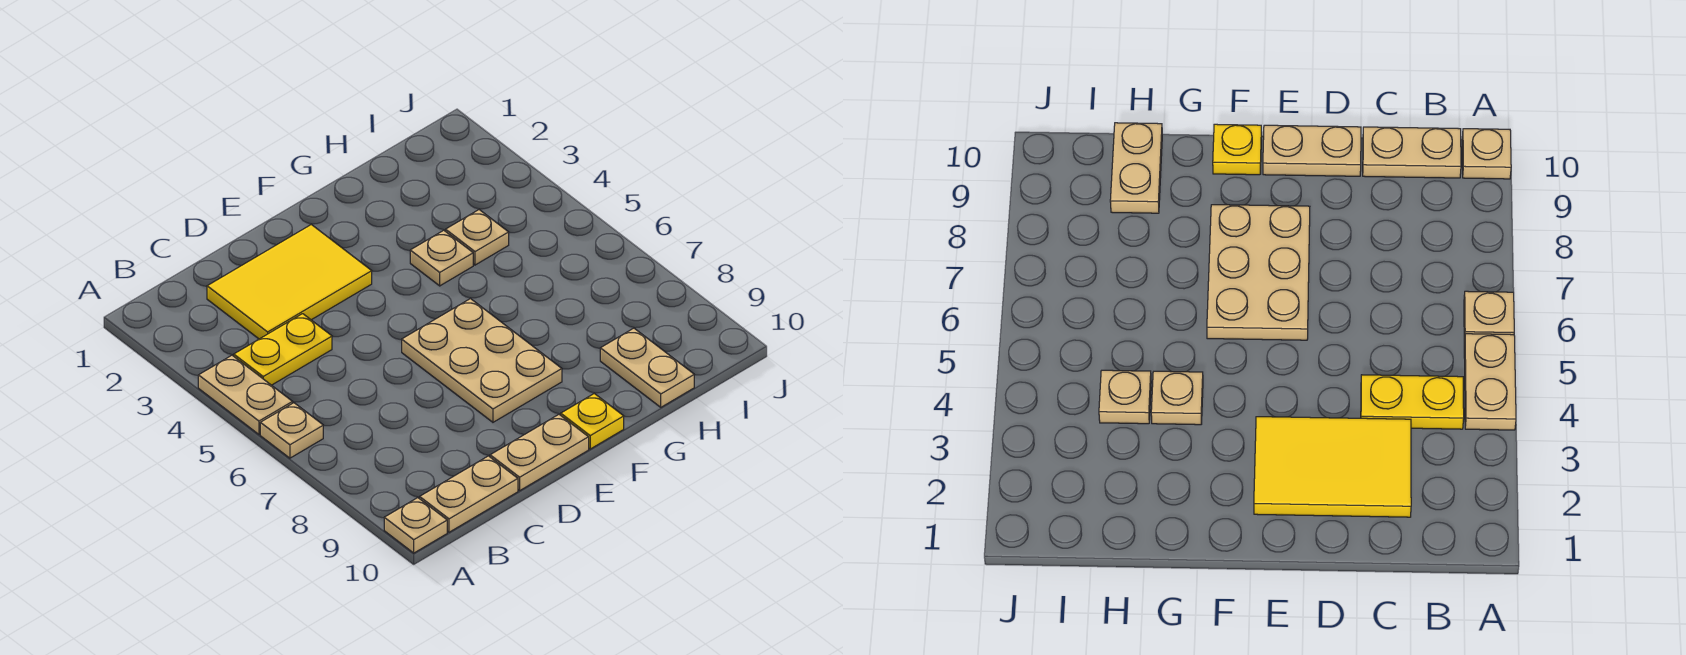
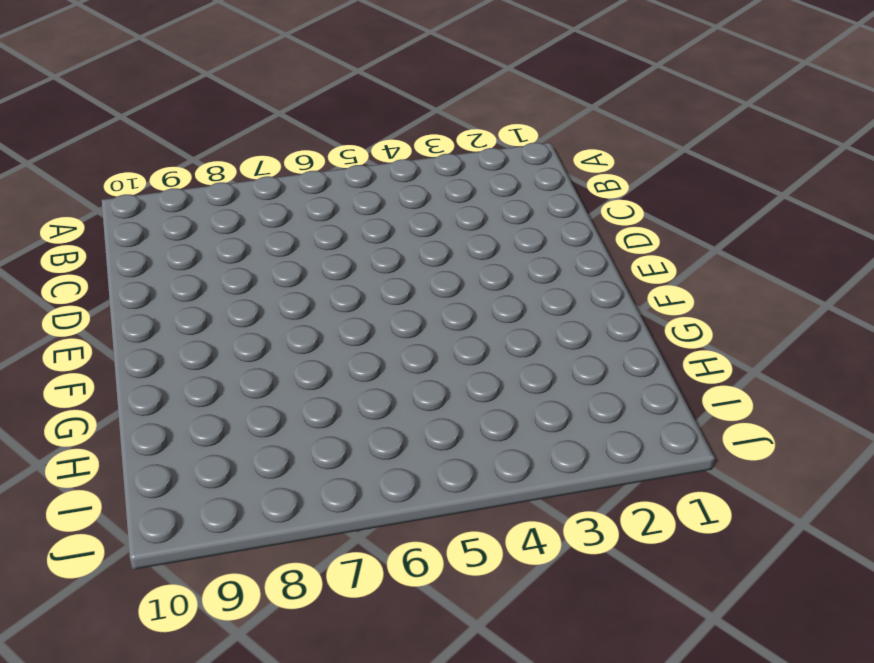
none -> tan plate A4:A5 level 1
none -> tan plate A6 level 1
none -> tan plate A10 level 1

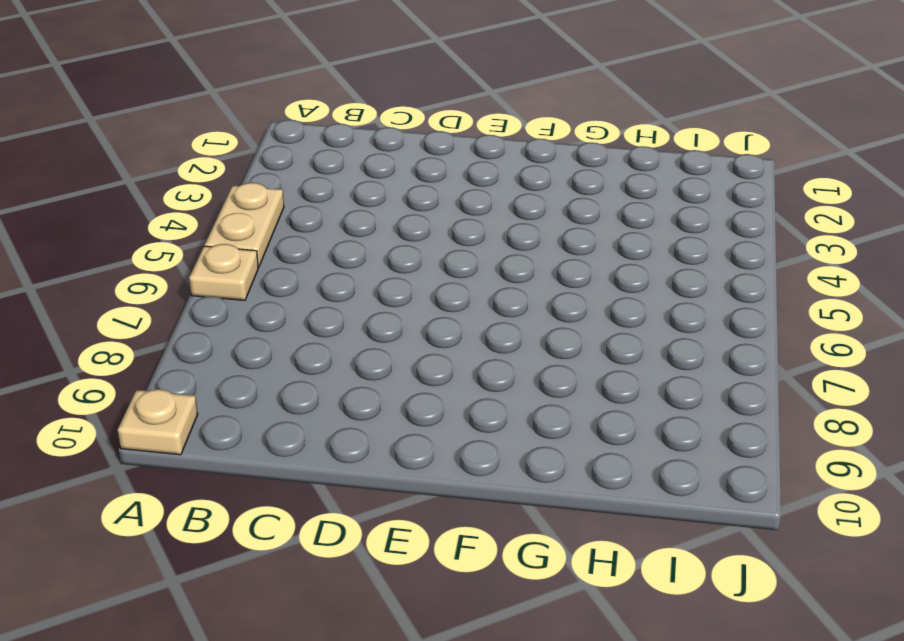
none -> yellow plate B4:C4 level 1
none -> tan plate B10:C10 level 1
none -> yellow tile C2:E3 level 1

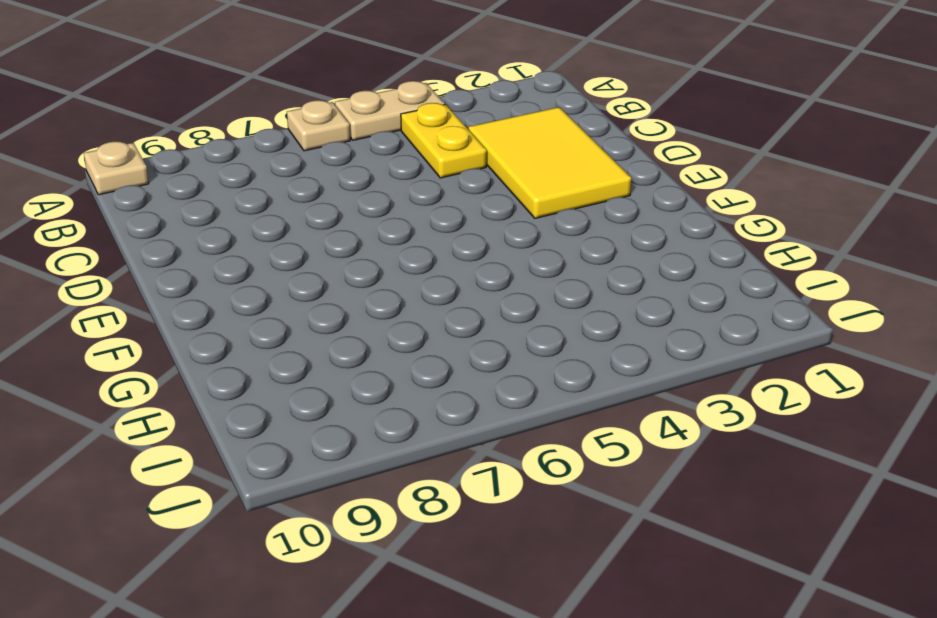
none -> tan plate B10:C10 level 1
none -> tan plate D10:E10 level 1
none -> tan plate E6:F8 level 1

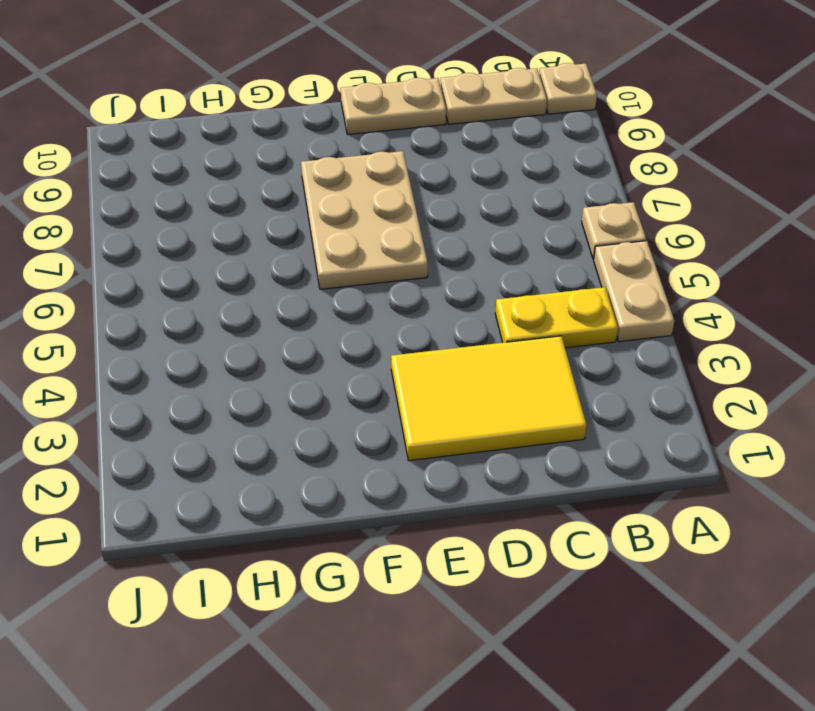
none -> yellow plate F10 level 1
none -> tan plate G4 level 1
none -> tan plate H4 level 1

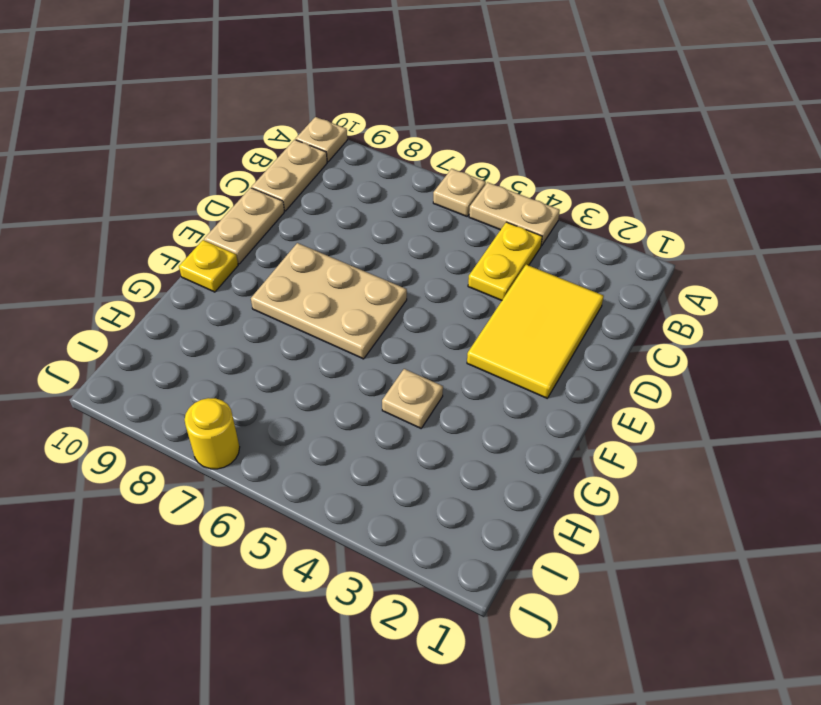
yellow round brick J7 level 1 -> none
none -> tan plate H4 level 1
none -> tan plate H9:H10 level 1

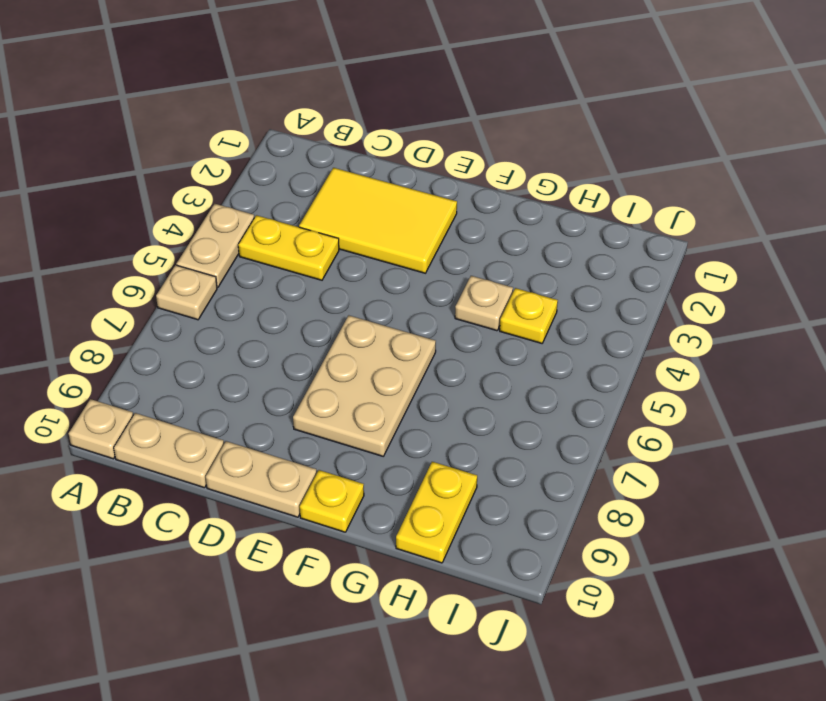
yellow plate H4 level 1 -> tan plate H4 level 1
yellow plate H9:H10 level 1 -> tan plate H9:H10 level 1

